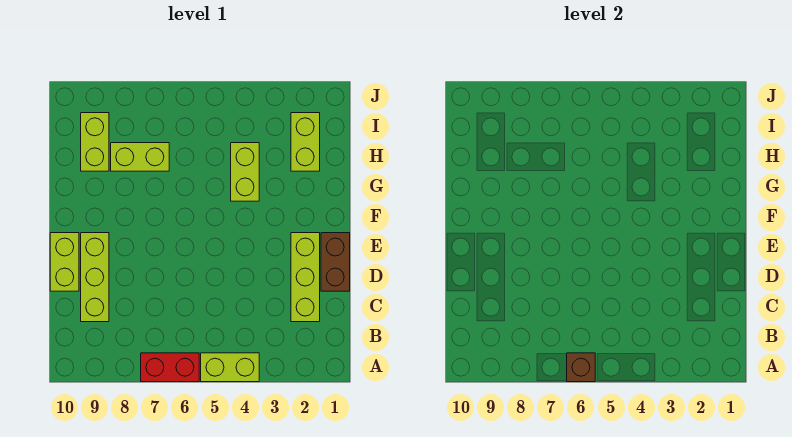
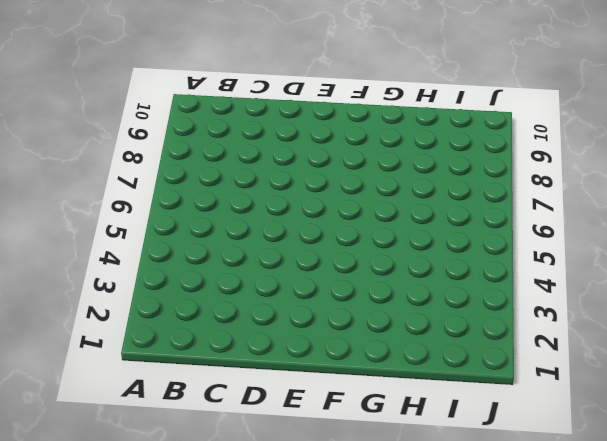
none -> lime brick A4:A5 level 1
none -> red brick A6:A7 level 1

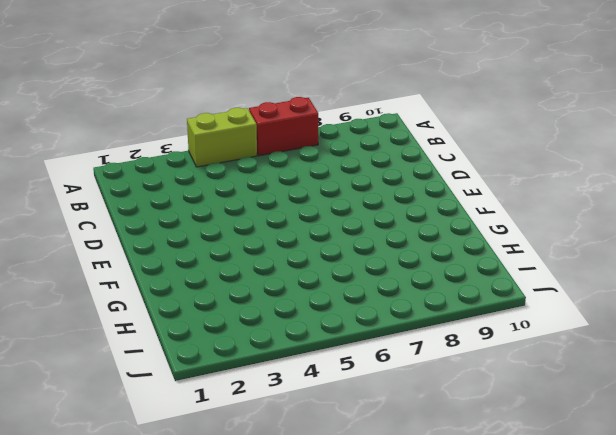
none -> lime brick C2:E2 level 1
none -> lime brick C9:E9 level 1

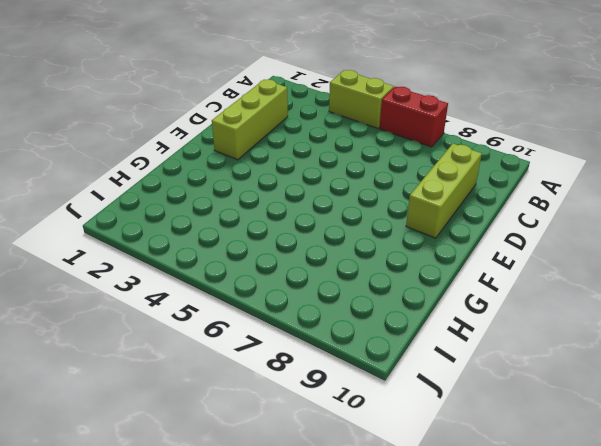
none -> brown brick D1:E1 level 1
none -> lime brick D10:E10 level 1

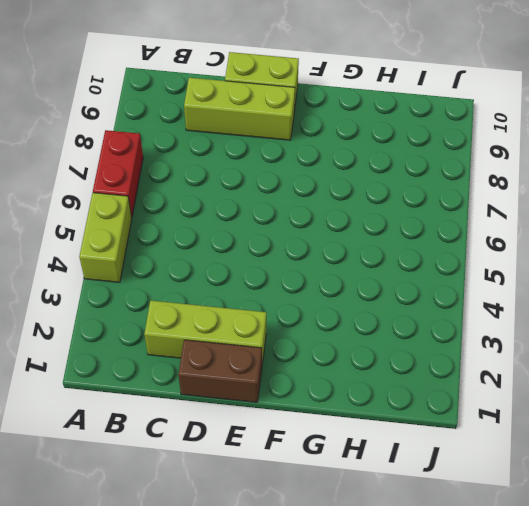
none -> lime brick G4:H4 level 1
none -> lime brick H2:I2 level 1

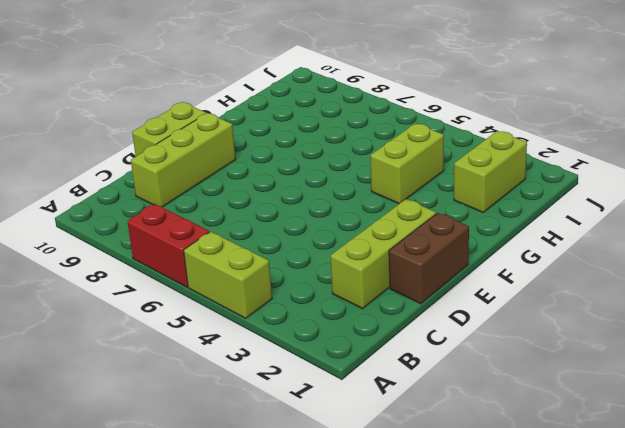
none -> lime brick H7:H8 level 1
none -> lime brick H9:I9 level 1

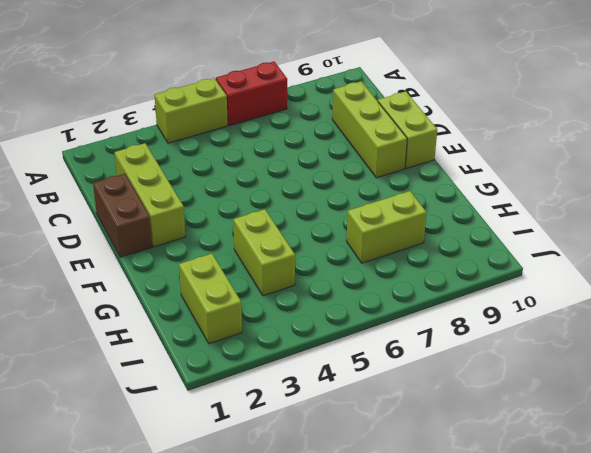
none -> lime brick H9:I9 level 1
none -> brown brick A6 level 2

